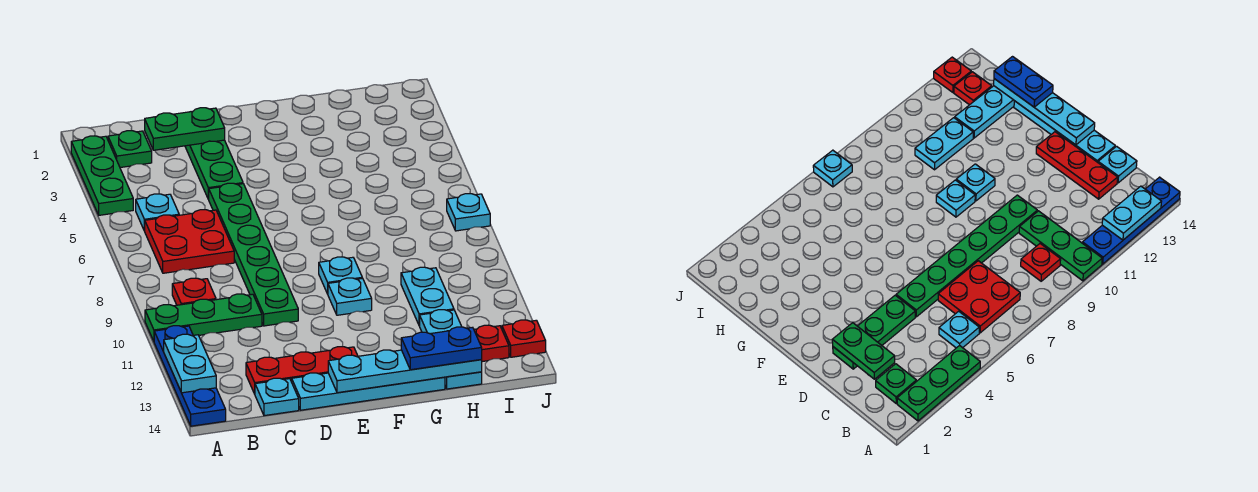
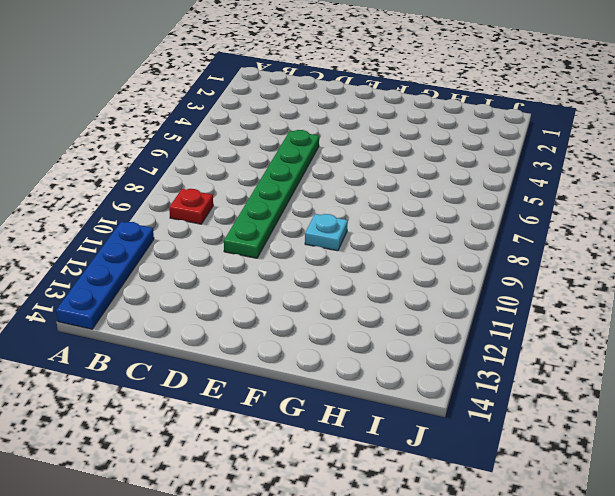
none -> green plate A2:A4 level 1
none -> green plate A10:C10 level 1
none -> green plate B2 level 1

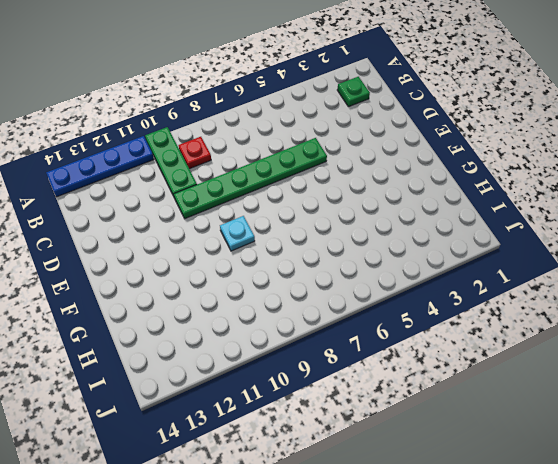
none -> green plate A2:A4 level 1
none -> cyan plate B5 level 1
none -> red plate B6:C7 level 1

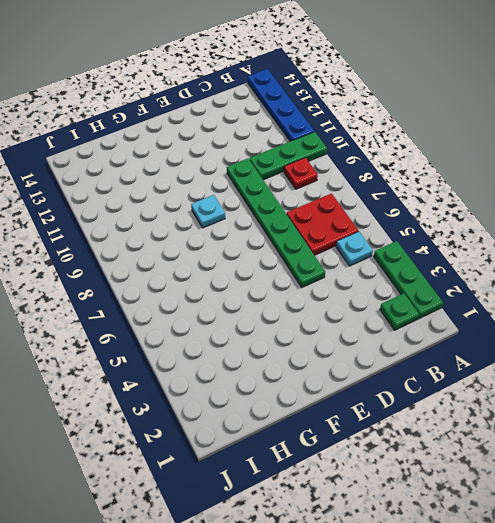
none -> red plate C13:E13 level 1
none -> cyan plate C14 level 1
none -> green plate D2:D4 level 1

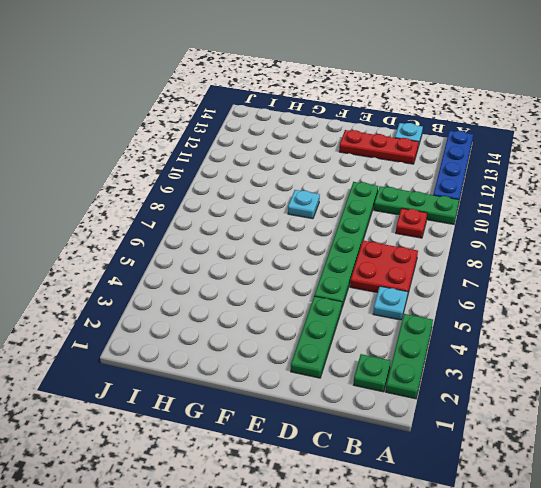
none -> cyan plate D14:G14 level 1
none -> cyan plate F10 level 1
none -> cyan plate H10:H11 level 1

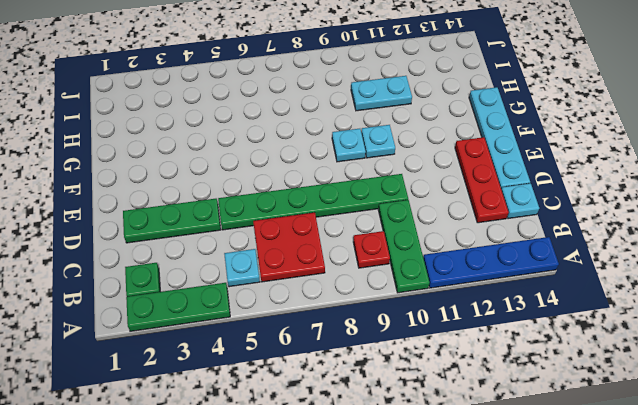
none -> cyan plate H12:H14 level 1
none -> red plate I13 level 1
none -> cyan plate J7 level 1

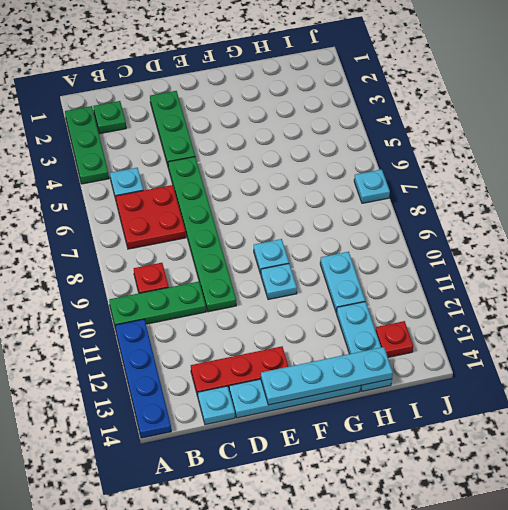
none -> red plate J13 level 1
none -> cyan plate A12:A13 level 2
none -> green plate C2:D2 level 2

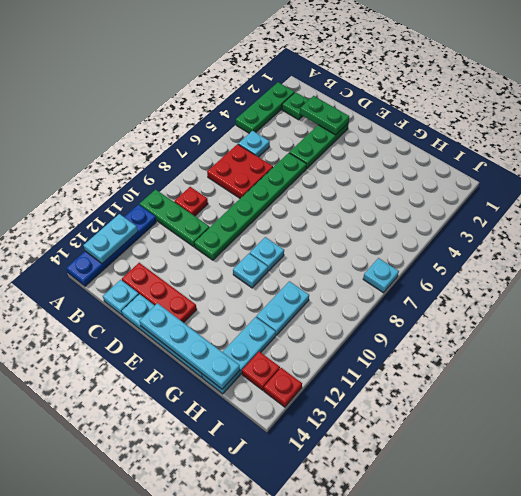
none -> blue plate G14:H14 level 3

